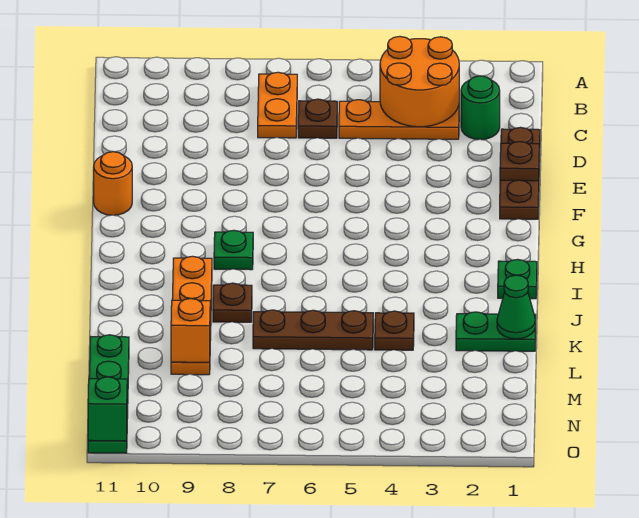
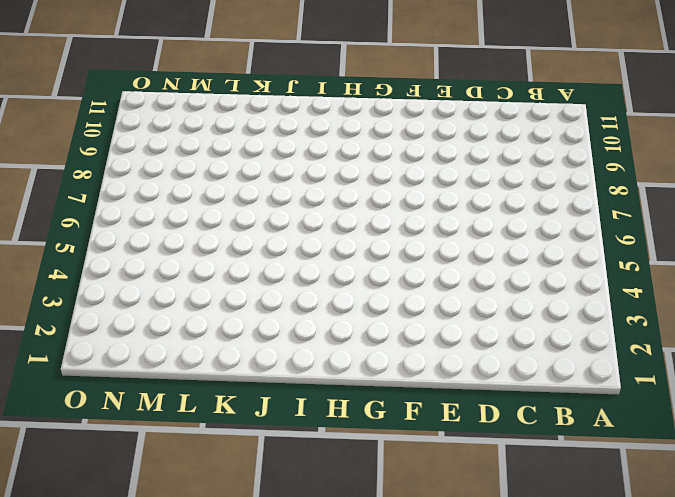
none -> orange plate B7:C7 level 1
none -> green round brick C2 level 1
none -> orange plate C3:C5 level 1

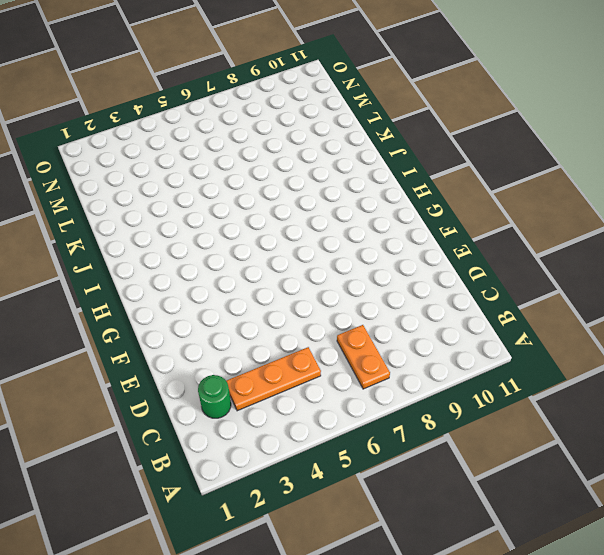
none -> brown plate C6 level 1
none -> brown plate D1:F1 level 1
none -> orange round brick F11 level 1

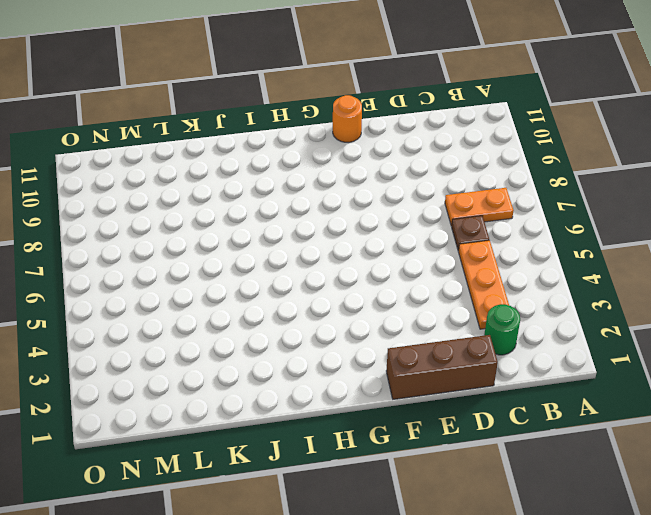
brown brick D1:F1 level 1 -> brown plate D1:F1 level 1
none -> green plate H8 level 1
none -> green plate I1 level 1
none -> orange plate I9:L9 level 1

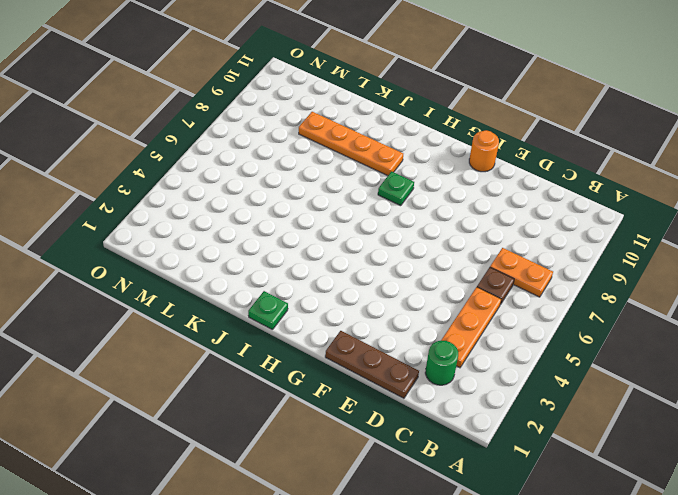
none -> brown plate J8 level 1
none -> green plate K1:K2 level 1
none -> brown plate K4 level 1

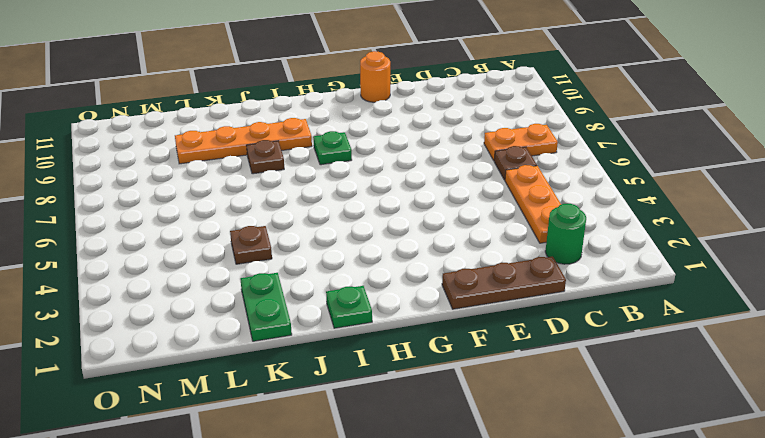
none -> brown plate K5:K7 level 1
none -> green plate L11:O11 level 1
none -> orange round brick B3:C4 level 2

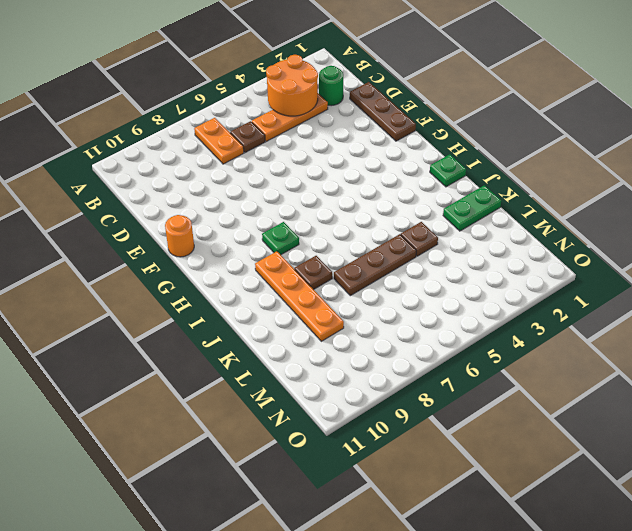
none -> green plate L11:O11 level 1
none -> brown plate E1 level 2
none -> green cone K1 level 2

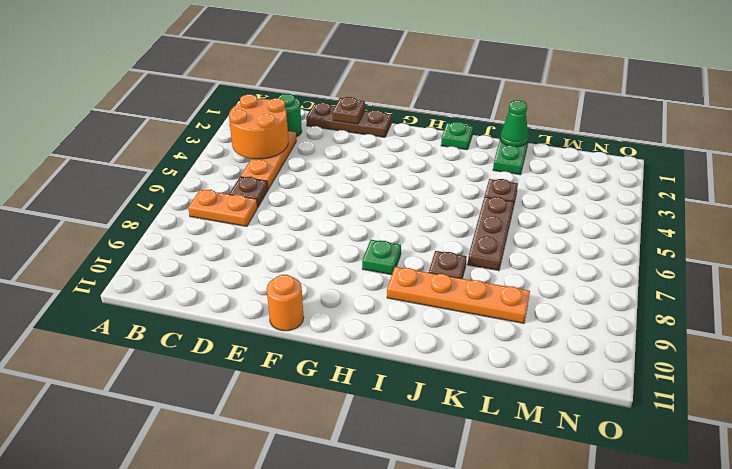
none -> green plate L11:O11 level 1
none -> orange brick L9 level 2
none -> green brick O11 level 2

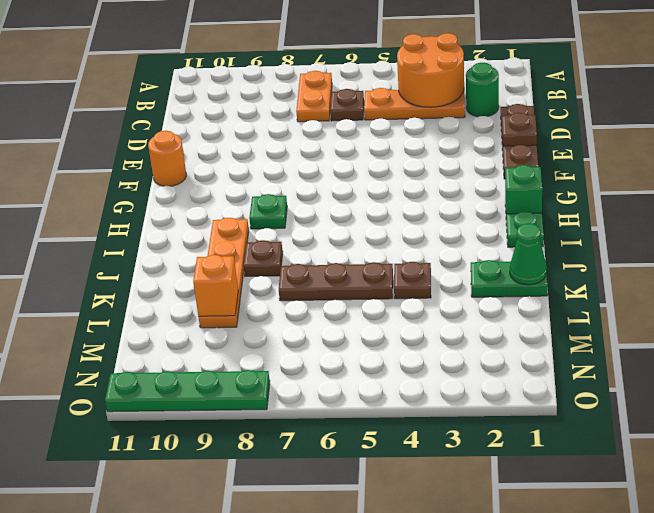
green brick H1 level 1 -> green brick O11 level 2
green plate O8:O11 level 1 -> green plate L11:O11 level 1

